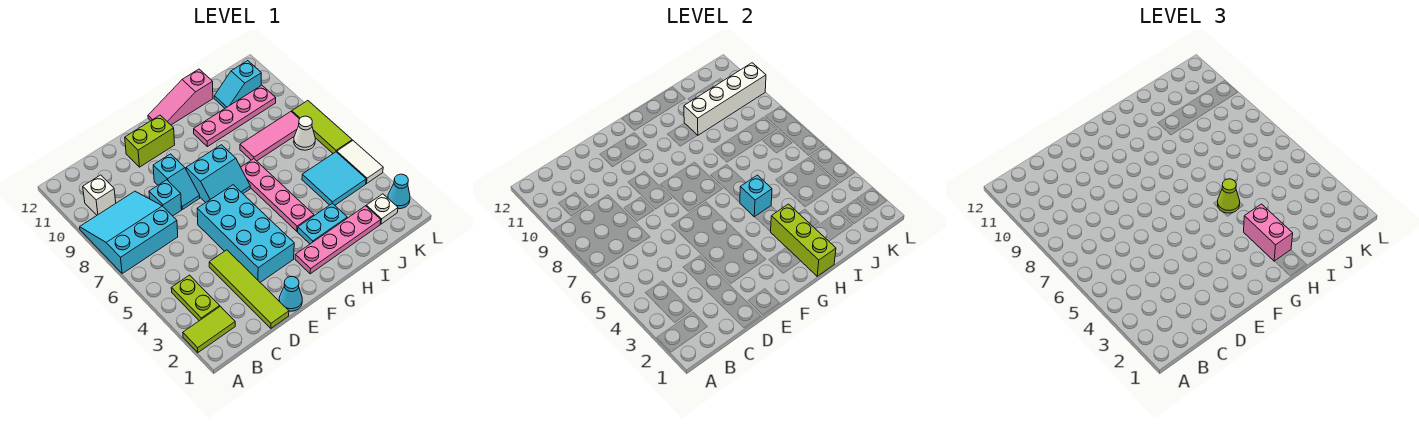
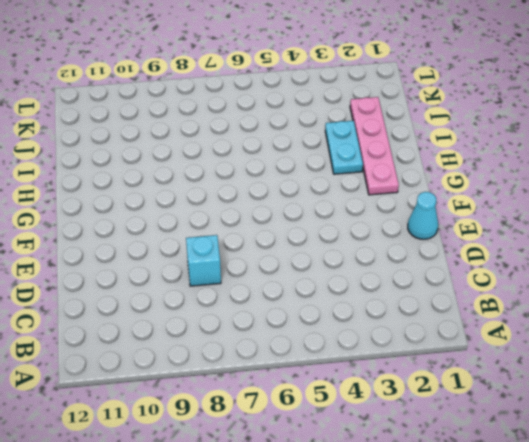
none -> lime tile A2:B2 level 1
none -> cyan slope A7:C9 level 1 top 7
none -> lime plate B3:B4 level 1

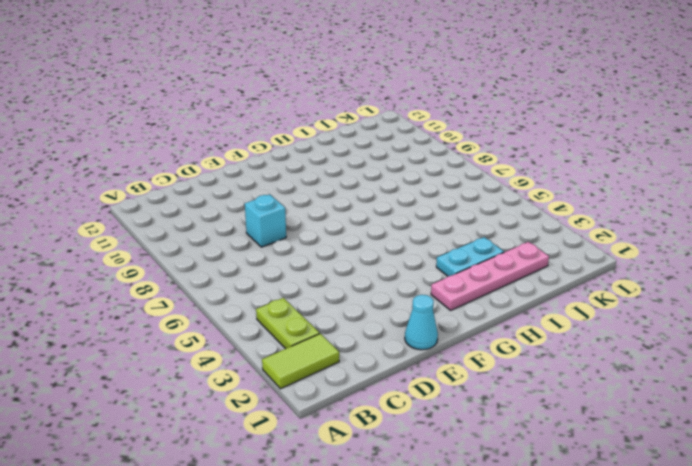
none -> cyan slope A7:C9 level 1 top 7
none -> white brick B10 level 1
none -> lime tile D1:D4 level 1

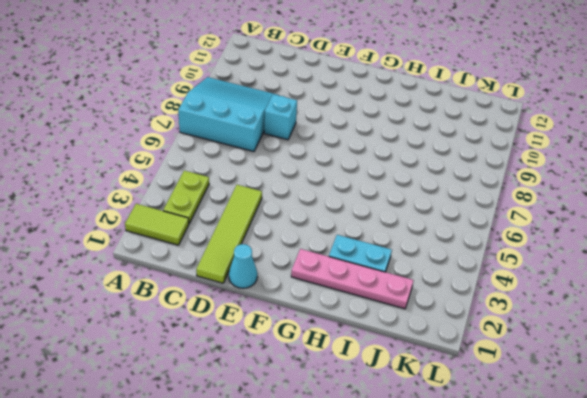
none -> white brick B10 level 1
none -> cyan brick E3:F6 level 1
none -> cyan slope E8:E9 level 1 top 9

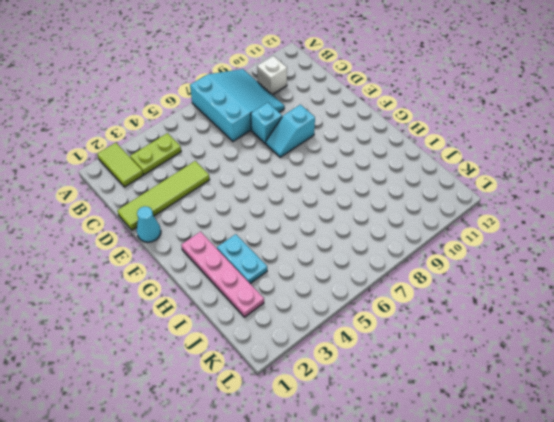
none -> cyan brick E3:F6 level 1
none -> lime brick E11:F11 level 1
none -> cyan slope F7:G8 level 1 top 8

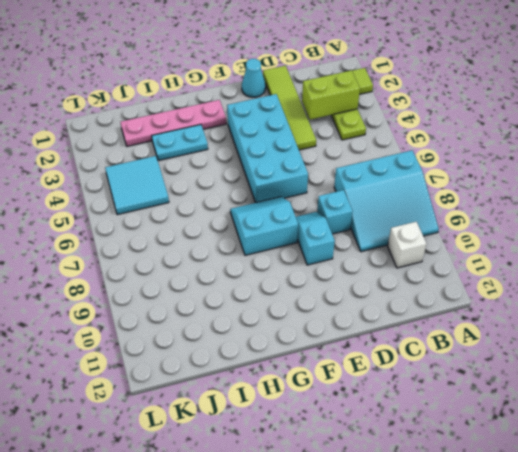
lime brick B3:C3 level 2 -> lime brick E11:F11 level 1
none -> pink slope G12:I12 level 1 top I
none -> pink plate H4:H7 level 1
none -> pink plate H10:K10 level 1

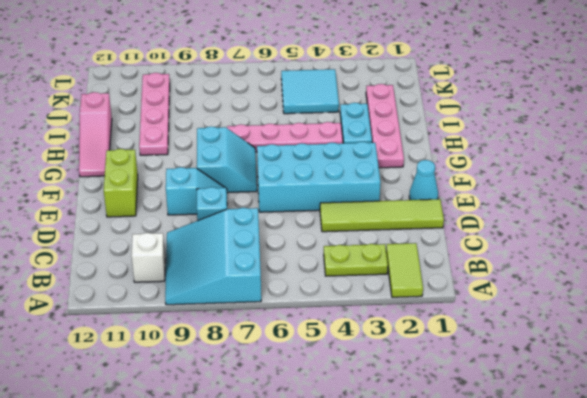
none -> pink tile I8:K8 level 1
none -> cyan slope J11:K11 level 1 top K
none -> white plate K2 level 1

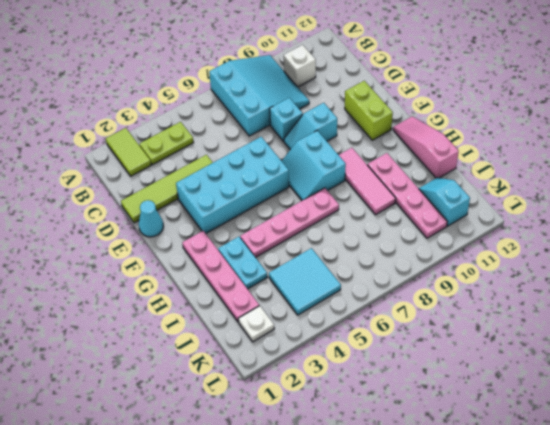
pink tile G9:I9 level 1 -> pink tile I8:K8 level 1
none -> white cone K7 level 1
none -> cyan cone L2 level 1
none -> white tile L4:L5 level 1

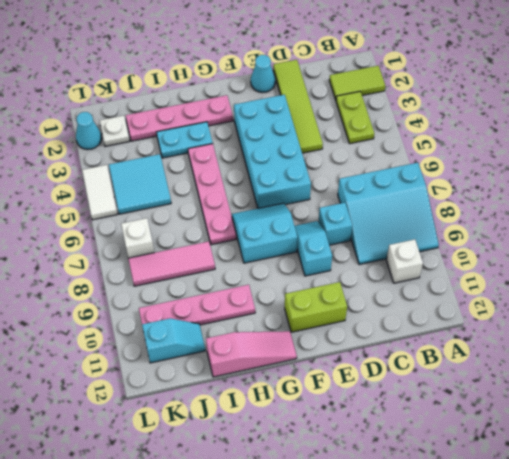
white brick K7 level 1 -> white cone K7 level 1
none -> lime tile L6:L8 level 1
none -> lime brick H1:H3 level 2
none -> cyan brick H5 level 2

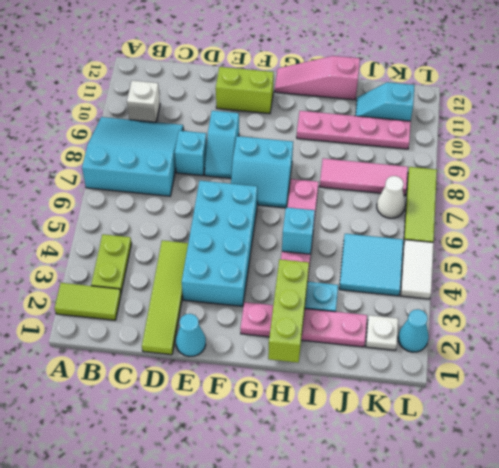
none -> white brick I10:L10 level 2
none -> pink brick H2:H3 level 3
none -> lime cone H5 level 3

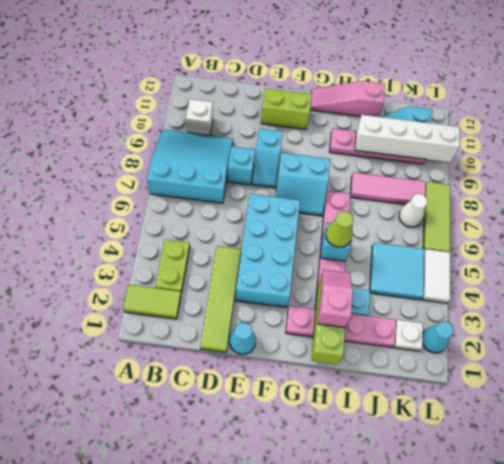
pink slope H2:H3 level 3 top 2 -> pink brick H2:H3 level 3

